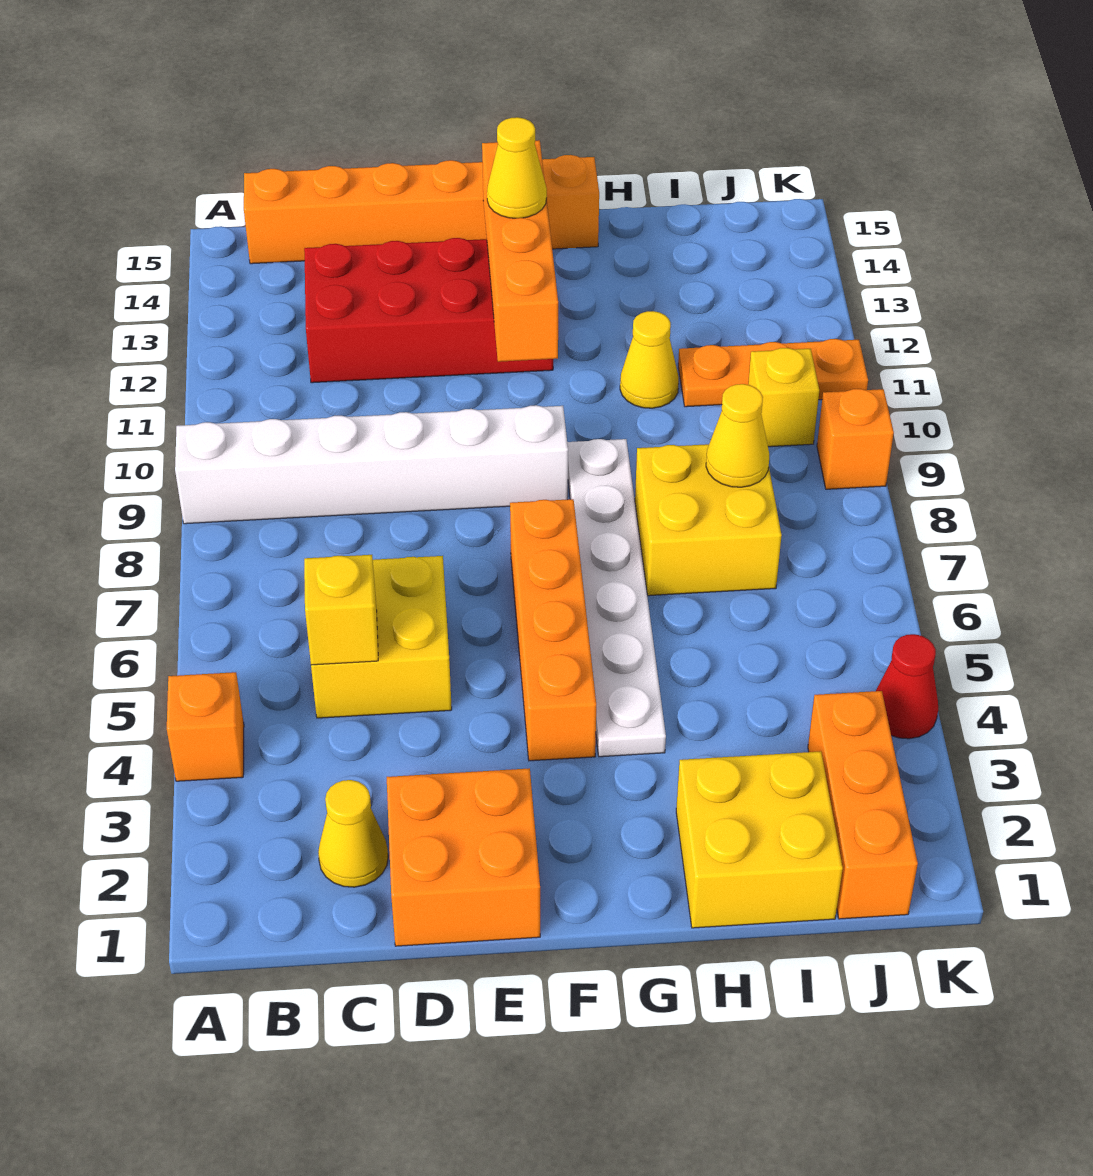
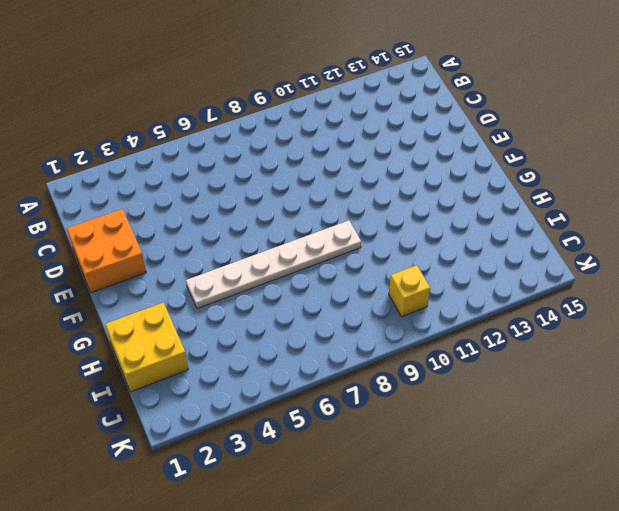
none -> orange brick A4 level 1
none -> white brick A9:F9 level 1
none -> orange brick B15:G15 level 1

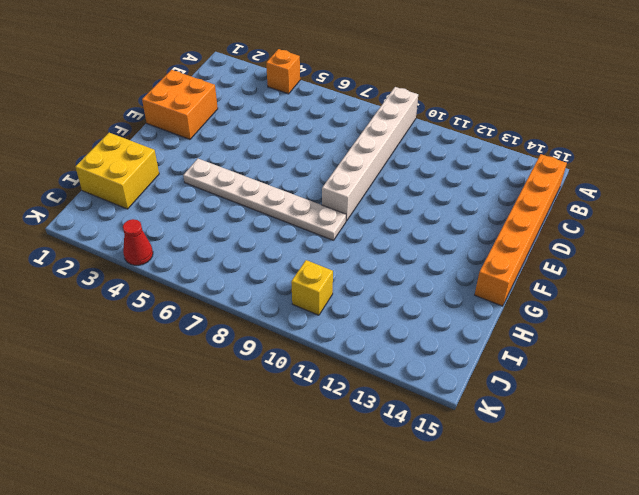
none -> yellow cone C2 level 1
none -> yellow brick C5:D6 level 1
none -> red brick C12:F13 level 1

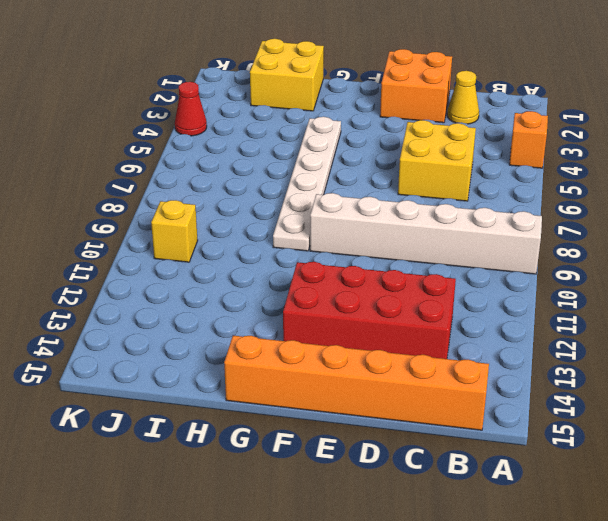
none -> orange brick F4:F7 level 1
none -> yellow brick H7:I8 level 1
none -> yellow cone H11 level 1

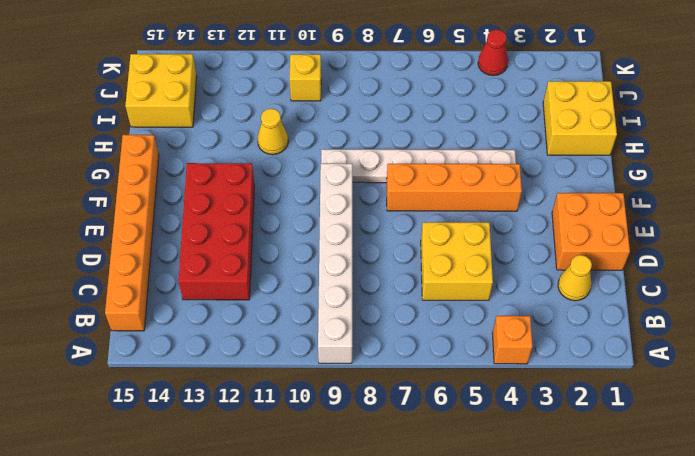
yellow brick I14:J15 level 1 -> yellow brick H7:I8 level 1
none -> orange plate I11:K11 level 1
none -> orange brick J1:J3 level 1
none -> orange brick K9 level 1

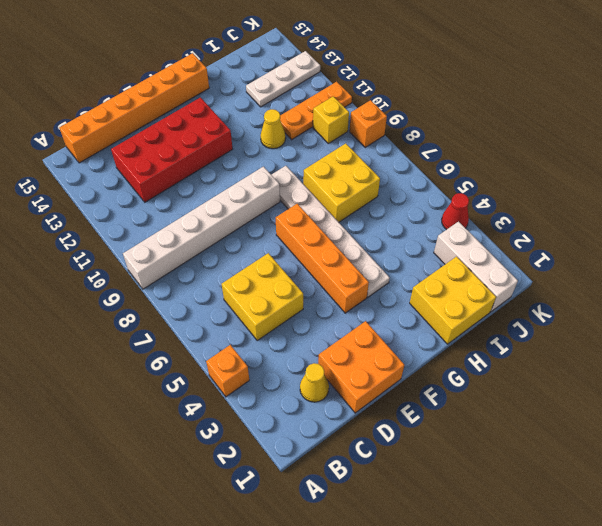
white plate I13:K13 level 1 -> none
white brick J1:J3 level 1 -> orange brick J1:J3 level 1
none -> yellow brick C5 level 2
none -> orange brick F11:F14 level 2
none -> yellow cone I8 level 2

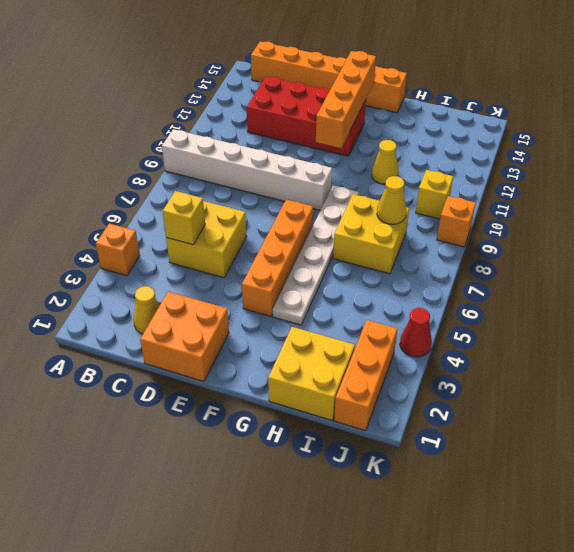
none -> orange plate I11:K11 level 1
none -> yellow cone F13 level 3

